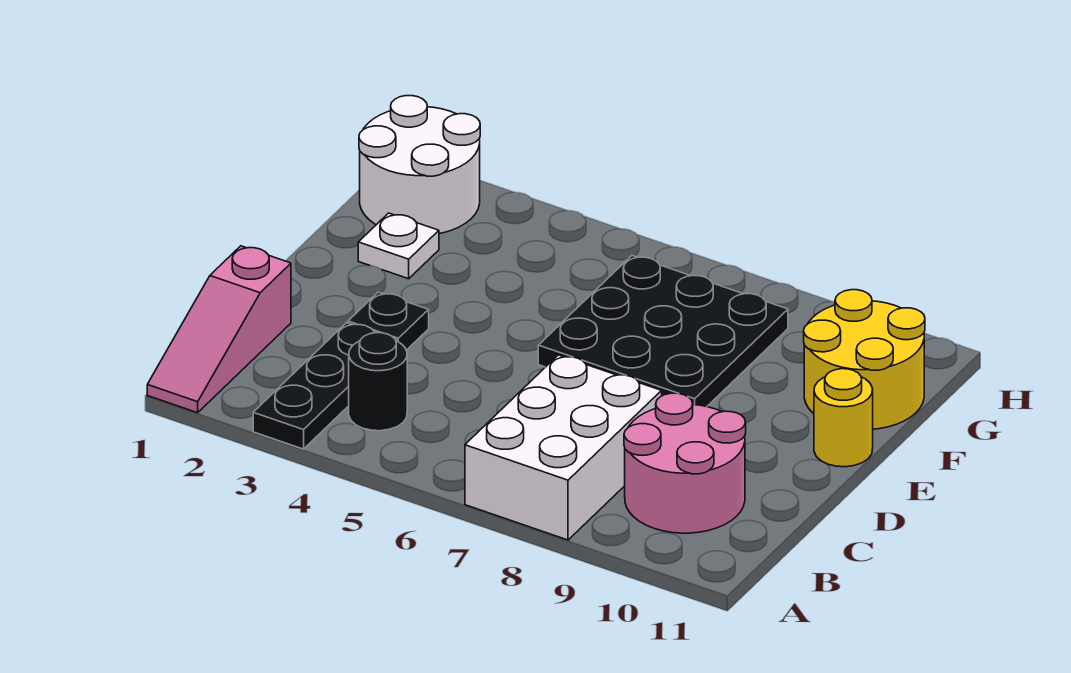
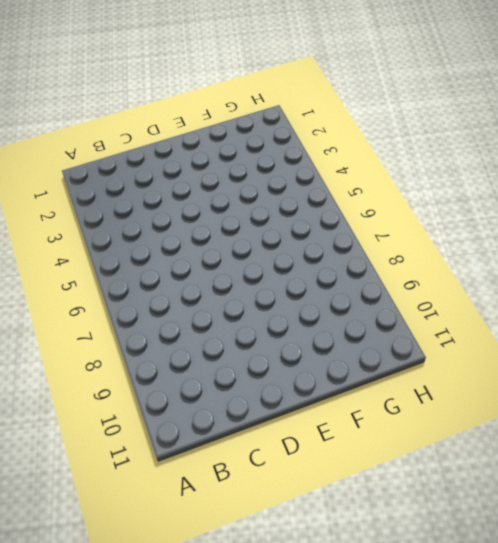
none -> pink slope A1:C1 level 1 top C
none -> black plate A3:C3 level 1

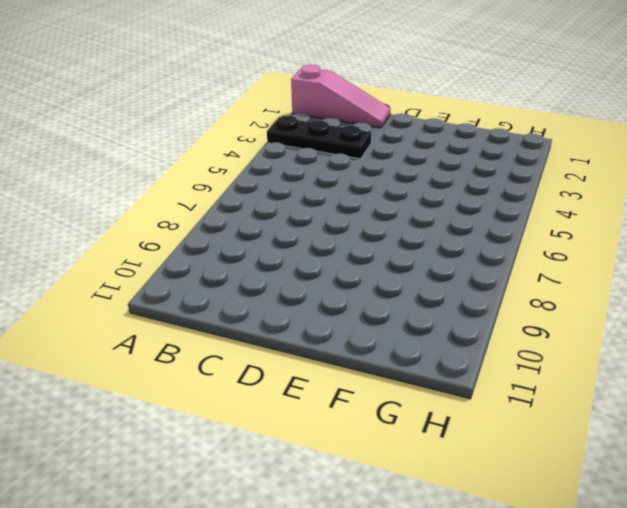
pink slope A1:C1 level 1 top A -> pink slope A1:C1 level 1 top C
none -> white brick A7:C8 level 1
none -> black round brick B4 level 1

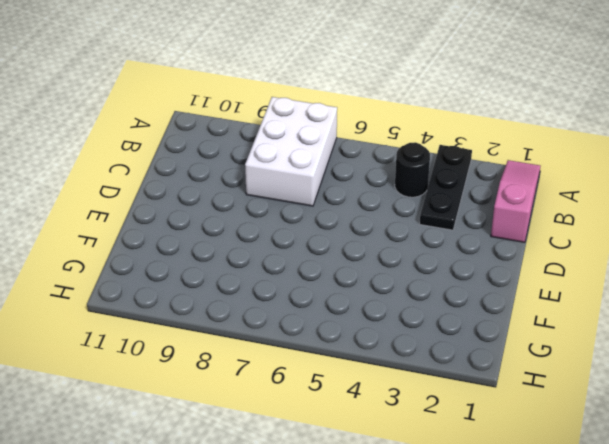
none -> pink round brick B9:C10 level 1
none -> black plate D3 level 1

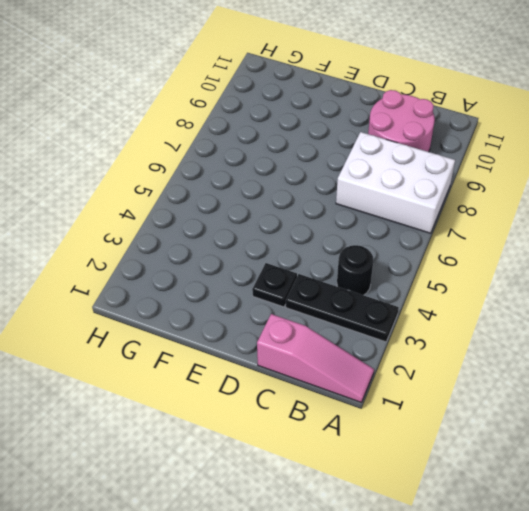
none -> black plate E6:G8 level 1
none -> yellow round brick E11 level 1

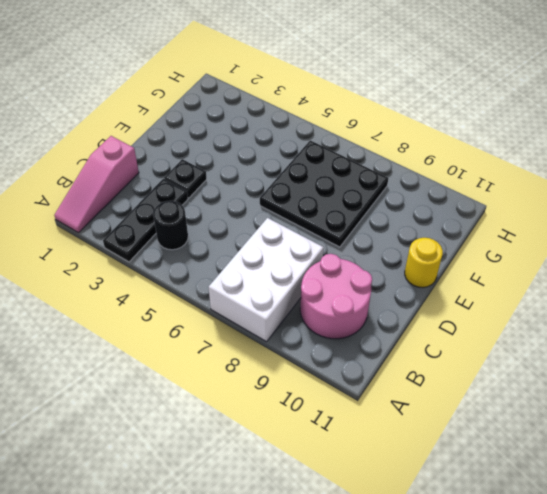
none -> white plate F2 level 1
none -> yellow round brick F10:G11 level 1

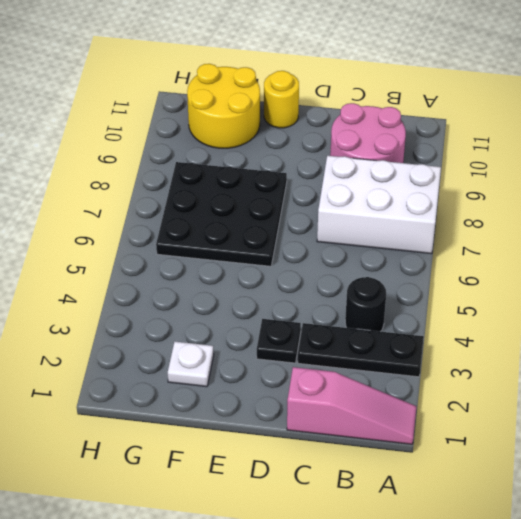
none -> white round brick G1:H2 level 1

